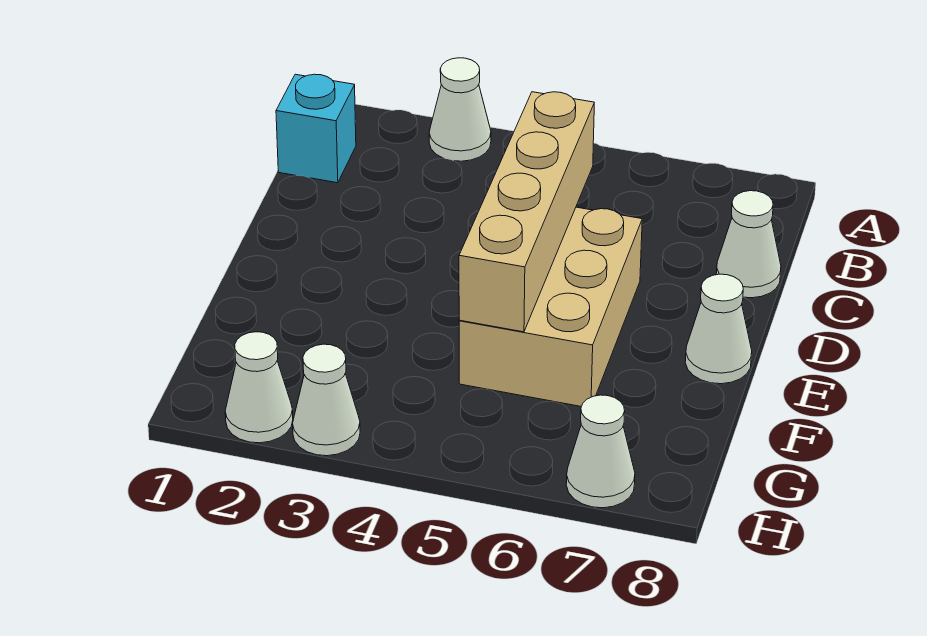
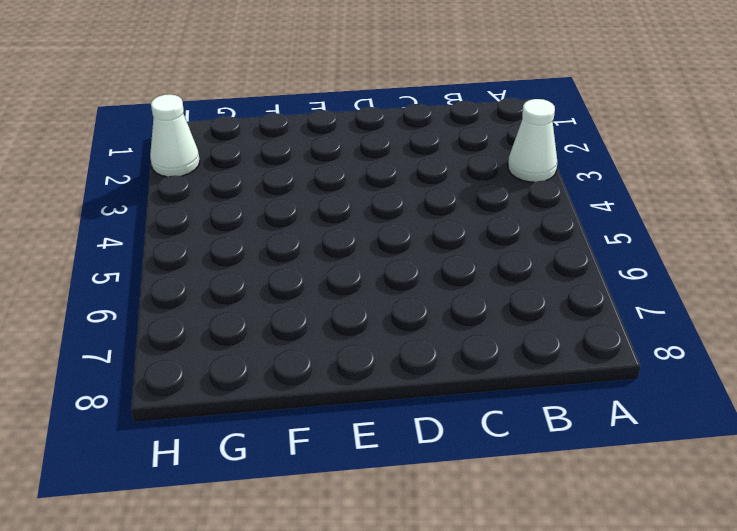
none -> cyan brick B1 level 1
none -> white cone C8 level 1

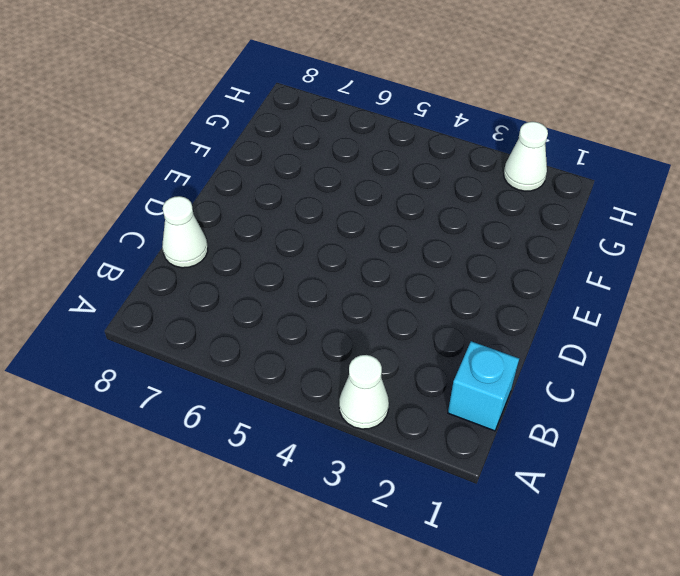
none -> tan brick D5:F6 level 1
none -> white cone E8 level 1

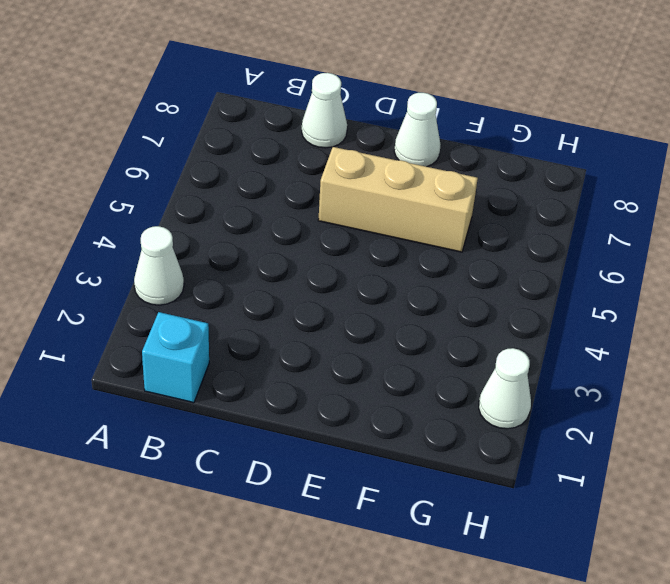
tan brick D6:F6 level 1 -> tan brick D5:F6 level 1
none -> white cone H3 level 1
none -> white cone H7 level 1

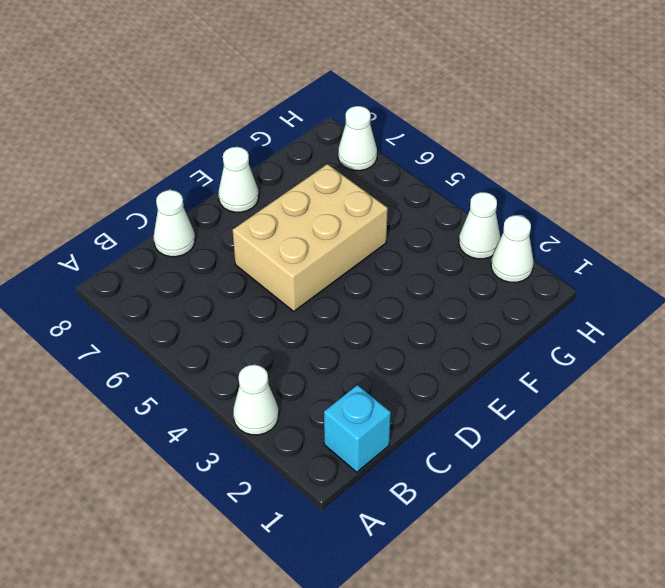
none -> tan brick C5:F5 level 2

